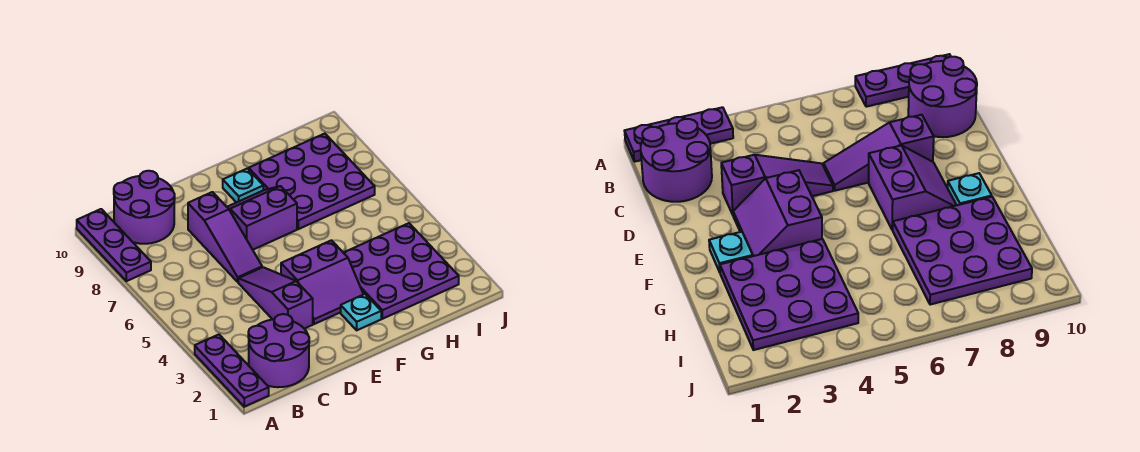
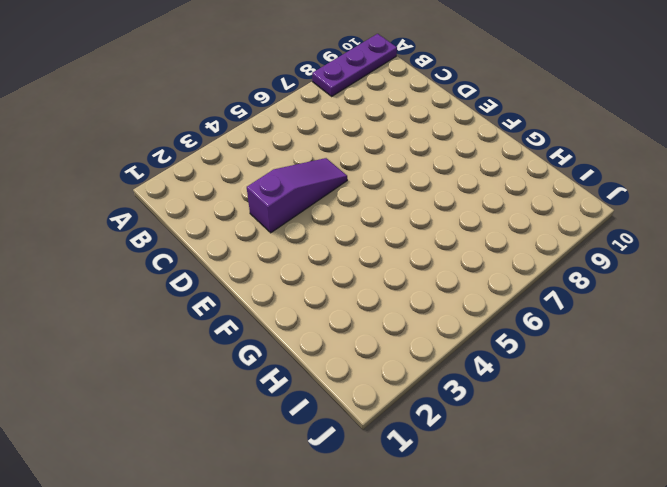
none -> purple plate A1:A3 level 1
none -> purple round brick B1:C2 level 1
none -> purple round brick B9:C10 level 1

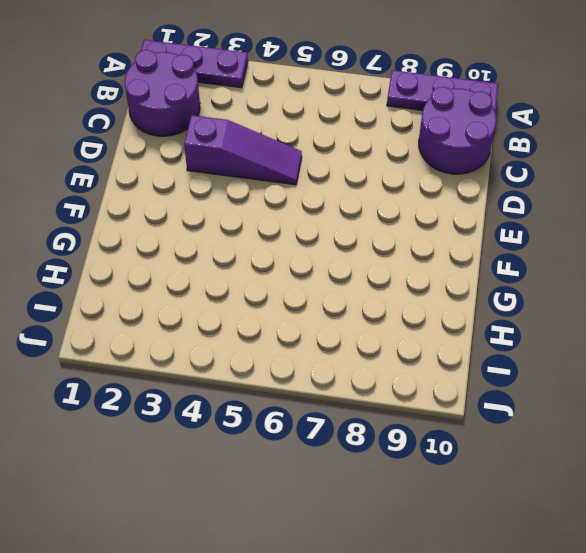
none -> purple slope D6:D8 level 1 top 8
none -> purple slope E3:F4 level 1 top 4
none -> purple slope E7:F8 level 1 top 7

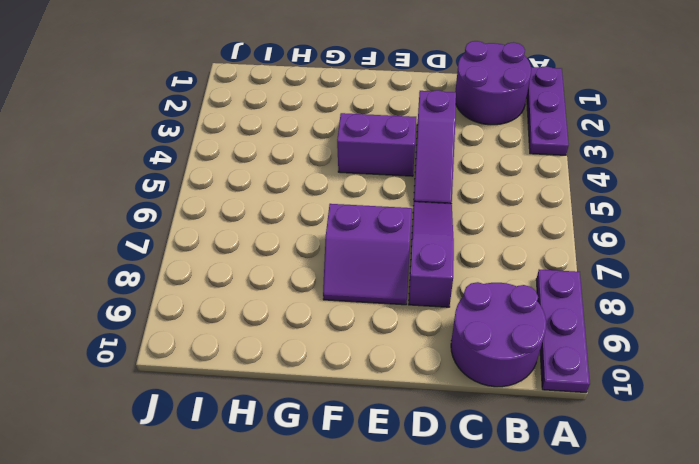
none -> cyan plate F2 level 1
none -> cyan plate F9 level 1
none -> purple plate G2:I4 level 1

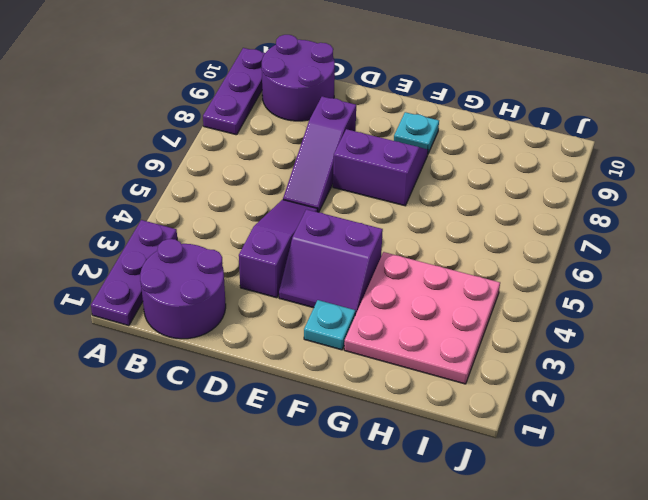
pink plate G2:I4 level 1 -> purple plate G2:I4 level 1
none -> purple plate G7:I9 level 1

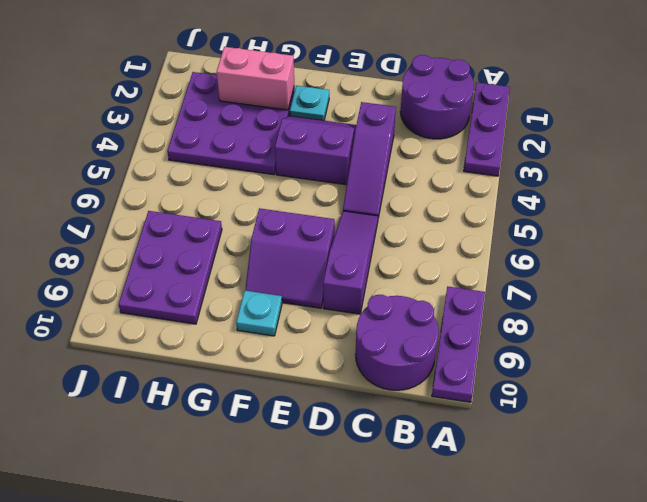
pink brick G2:H2 level 2 -> none
purple plate H7:I9 level 1 -> purple plate G7:I9 level 1

